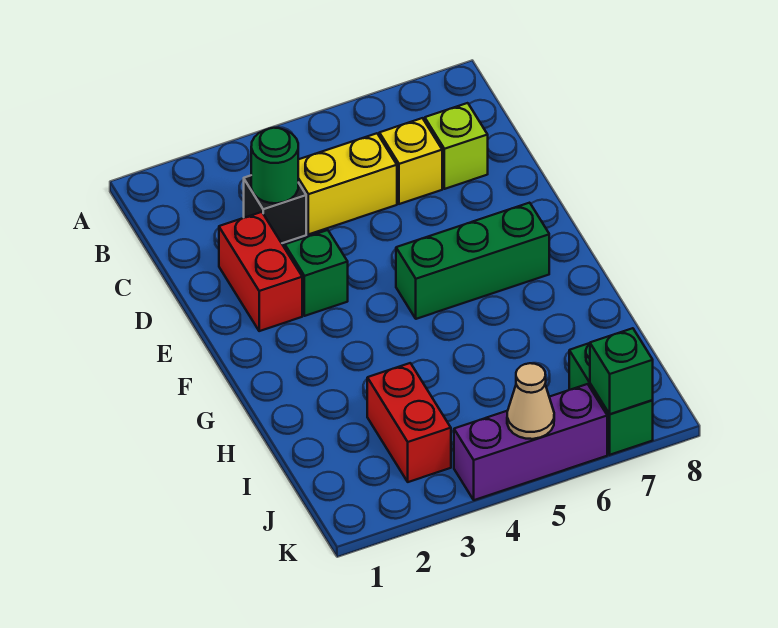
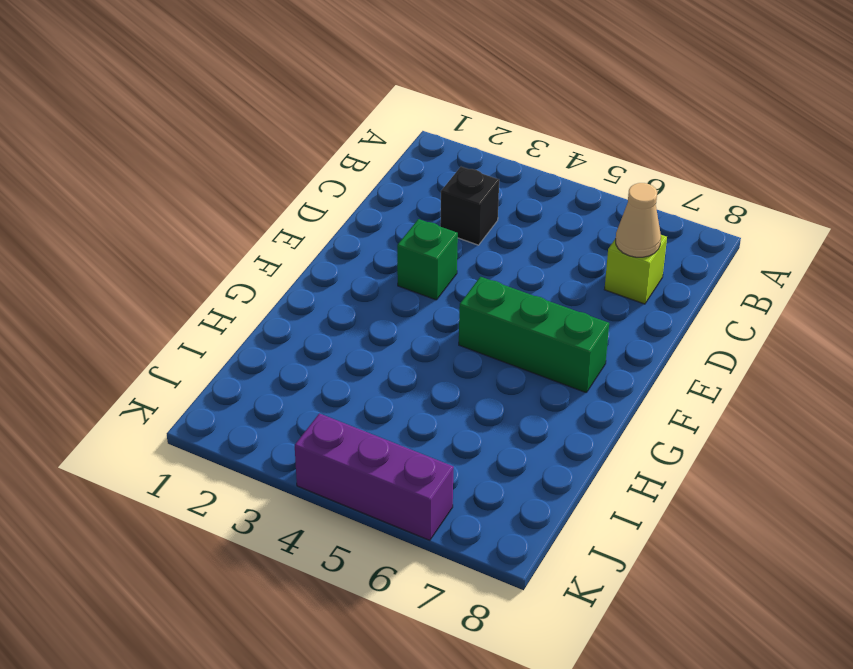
tan cone C7 level 2 -> tan cone K5 level 2
none -> yellow brick C4:C5 level 1
none -> yellow brick C6 level 1
none -> red brick D2:E2 level 1

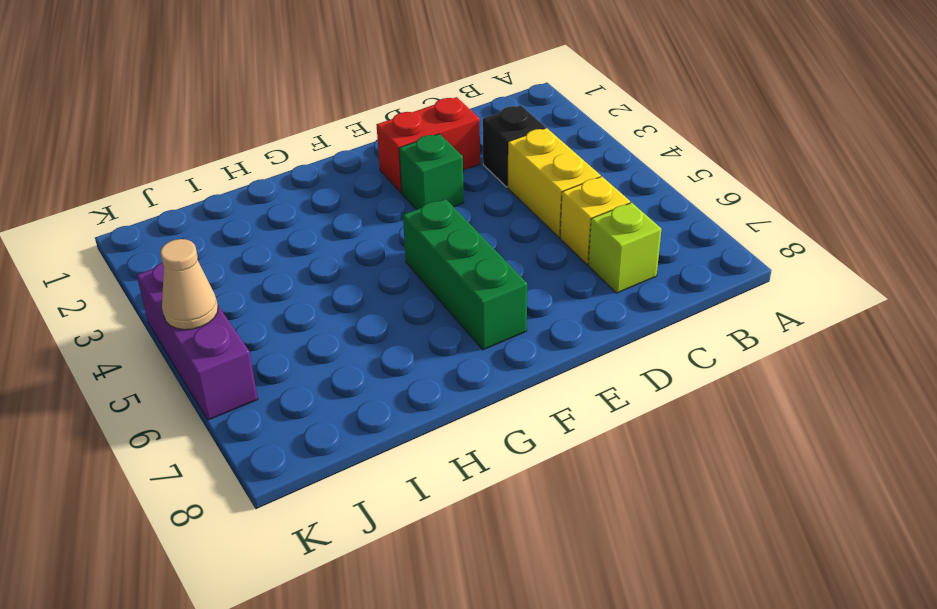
none -> red brick I3:J3 level 1
none -> green brick J7:K7 level 1
none -> green round brick C3 level 2

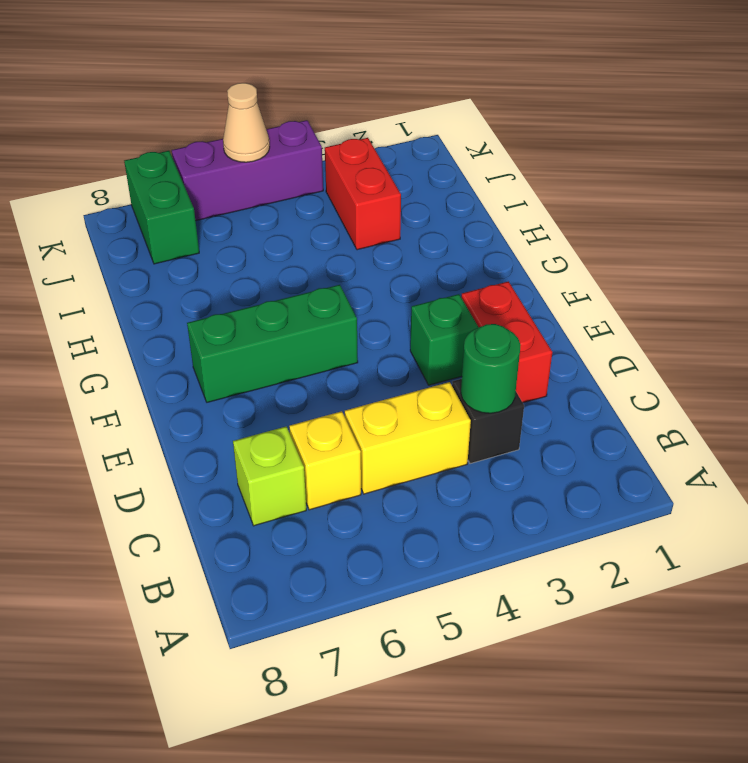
none -> green brick K7 level 2

